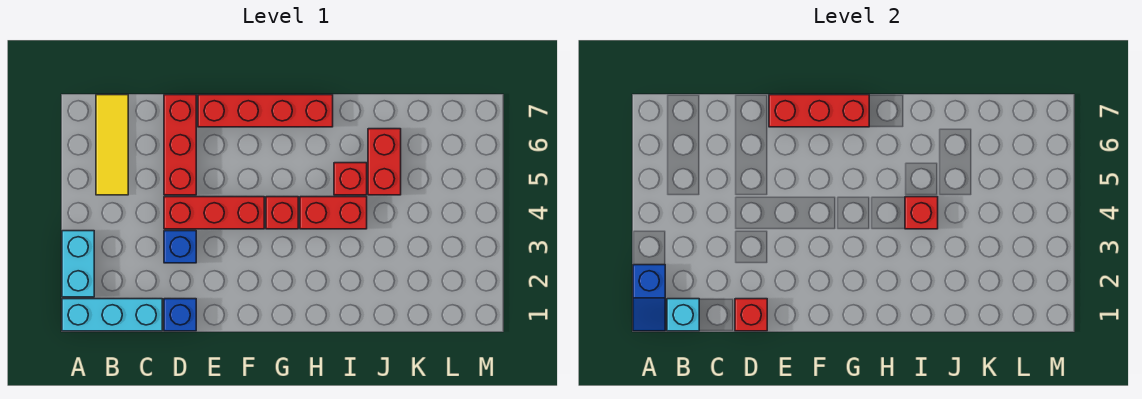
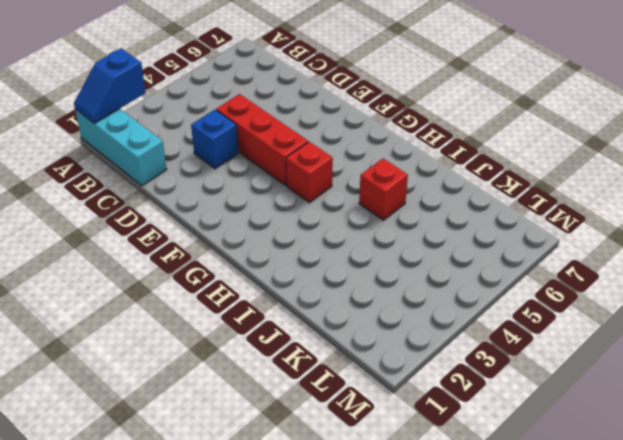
none -> cyan brick A2:A3 level 1
none -> yellow tile B5:B7 level 1
none -> blue brick D1 level 1

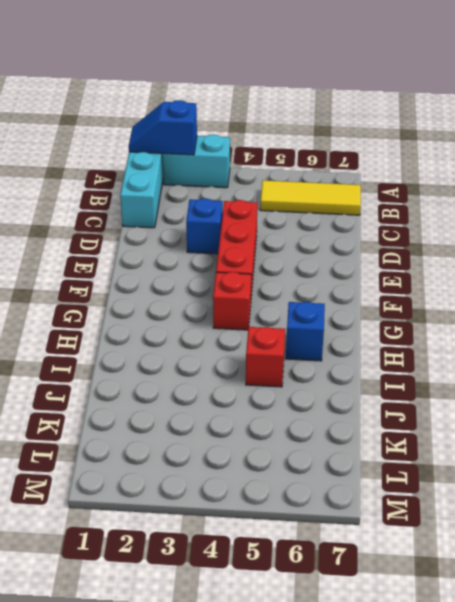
blue brick H6 level 1 -> blue brick D1 level 1
none -> red brick D5:D7 level 1
none -> red brick E7:H7 level 1
none -> red brick H4:I4 level 1

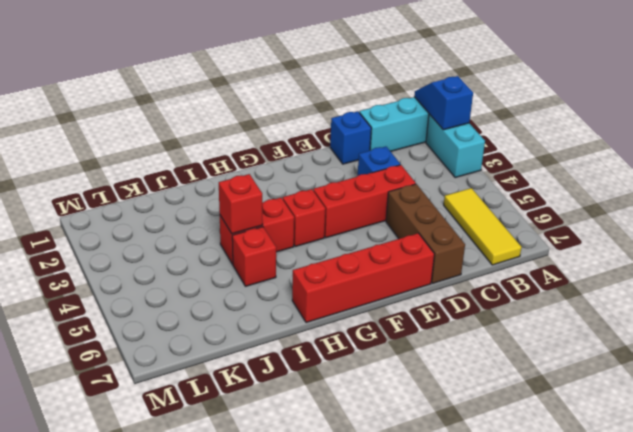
brown brick D5:D7 level 1 -> red brick D5:D7 level 1
none -> red brick J5:J6 level 1
none -> cyan brick B1 level 2
none -> red brick D1 level 2

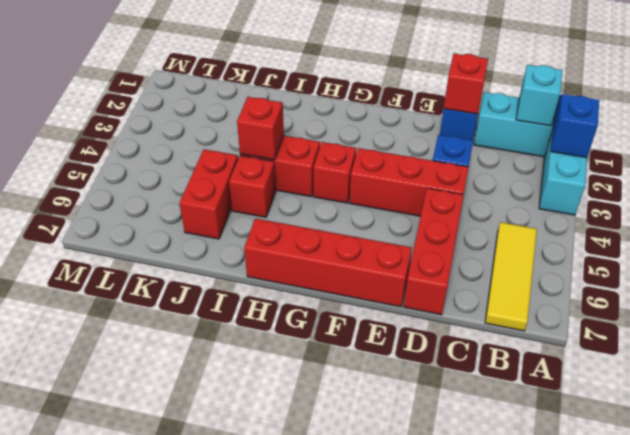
none -> red brick E7:G7 level 2

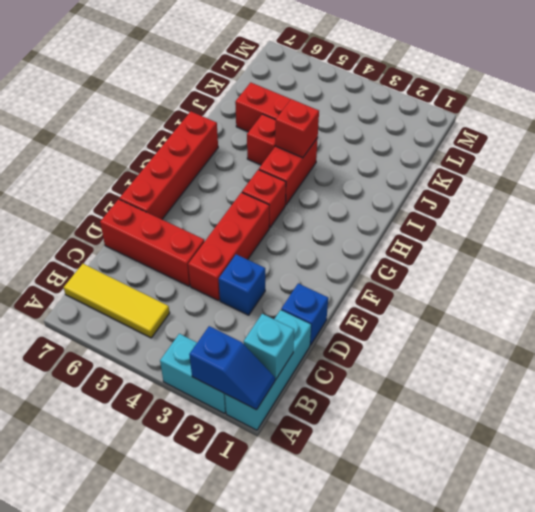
none -> red brick D1 level 2
none -> red brick E7:G7 level 2

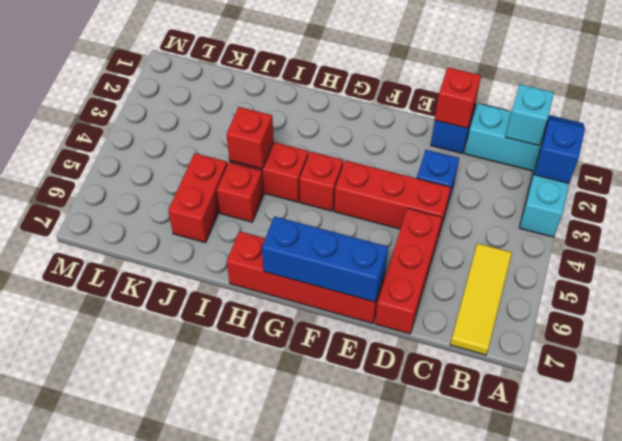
blue brick E7:G7 level 2 -> red brick E7:G7 level 2

